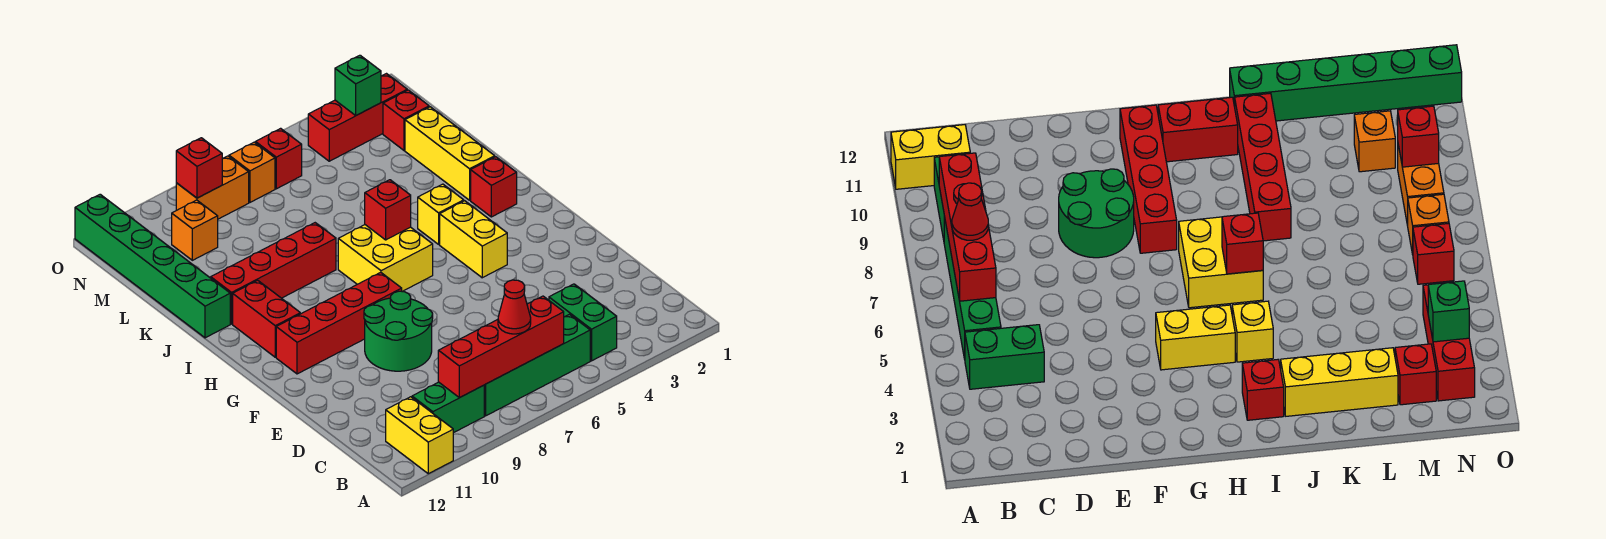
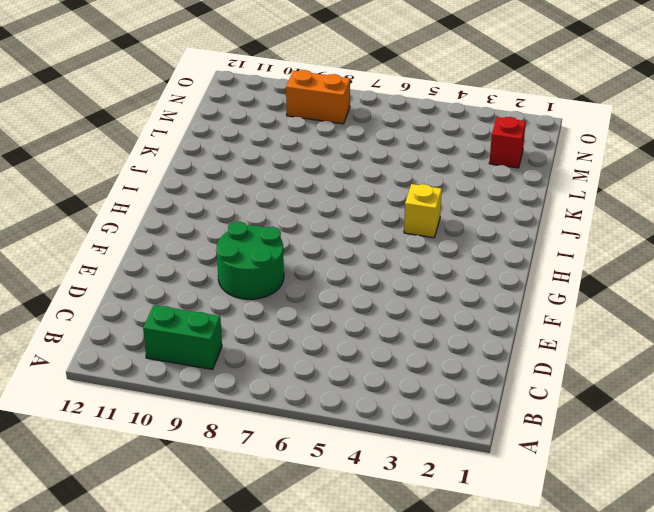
none -> yellow brick A11:B11 level 1
none -> green brick B4:C4 level 1
none -> green brick B5:B8 level 1

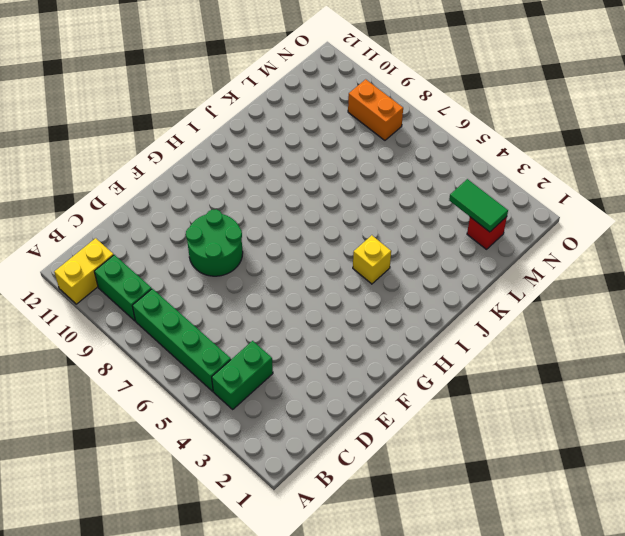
green tile M2:M3 level 2 -> none
none -> yellow brick G4:H4 level 1
none -> red brick G8:G11 level 1
none -> yellow brick H6:I7 level 1

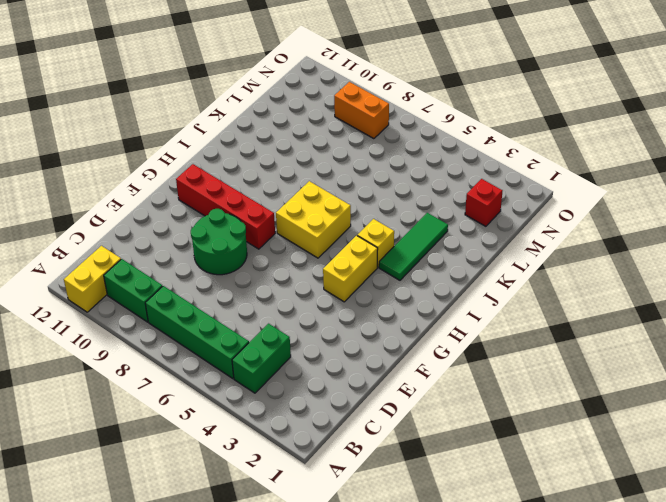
green tile I3:K3 level 1 -> none
none -> red brick H11:I11 level 1
none -> red brick I2 level 1
none -> yellow brick J2:L2 level 1

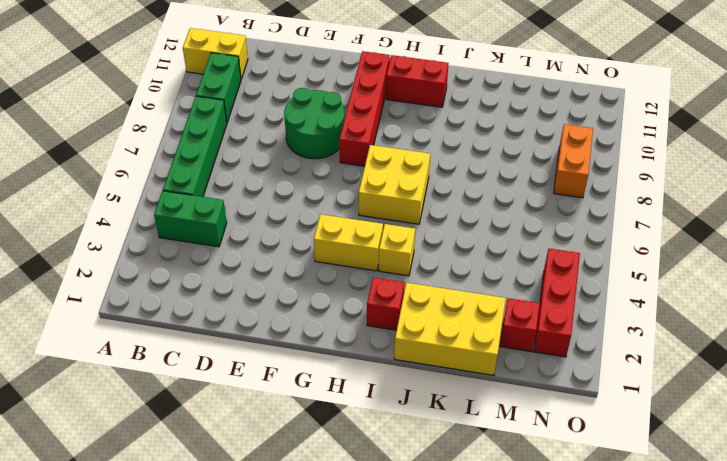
yellow brick J1:L2 level 1 -> yellow brick J2:L2 level 1
none -> red brick J8:J11 level 1
none -> green brick J12:O12 level 1
none -> orange brick M10 level 1

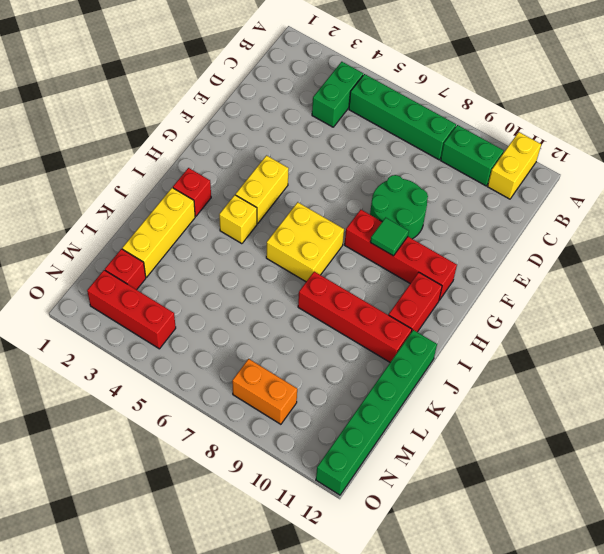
green tile G9 level 2 -> none
none -> orange brick M10 level 1
none -> red brick N6 level 1
none -> orange brick N7 level 1

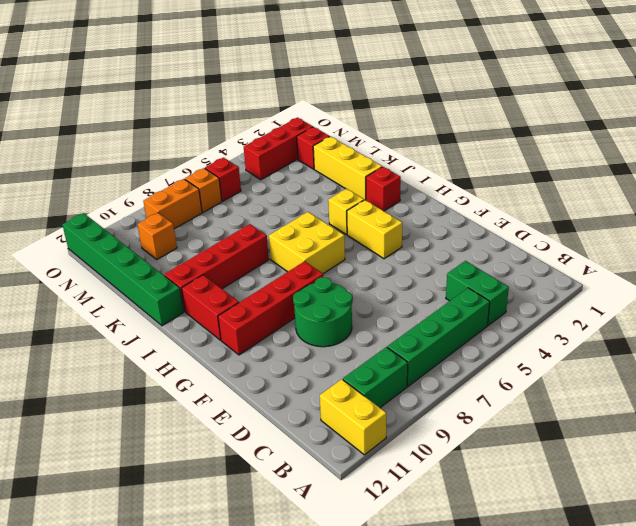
none -> red brick B6:B9 level 2
none -> red brick I6 level 2
none -> green brick N3 level 2

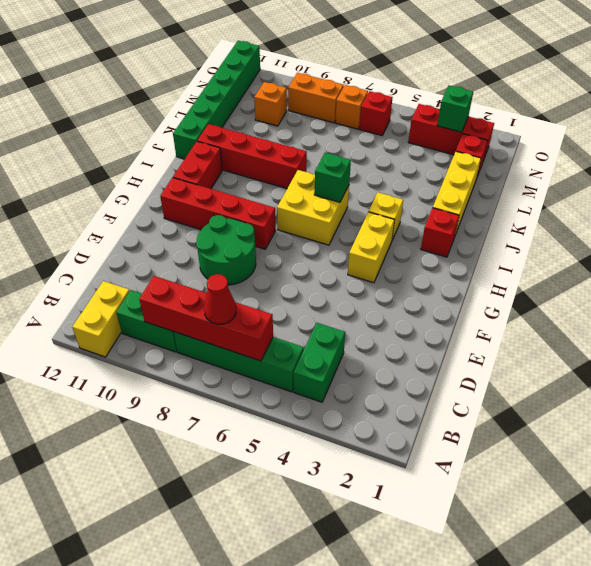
green brick I6 level 2 -> red brick I6 level 2
none -> red brick N9 level 2

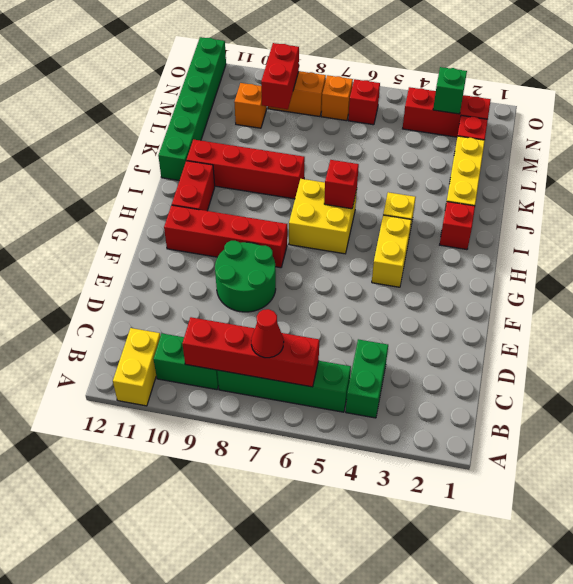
red brick M9:N9 level 2 -> red brick N9 level 2

